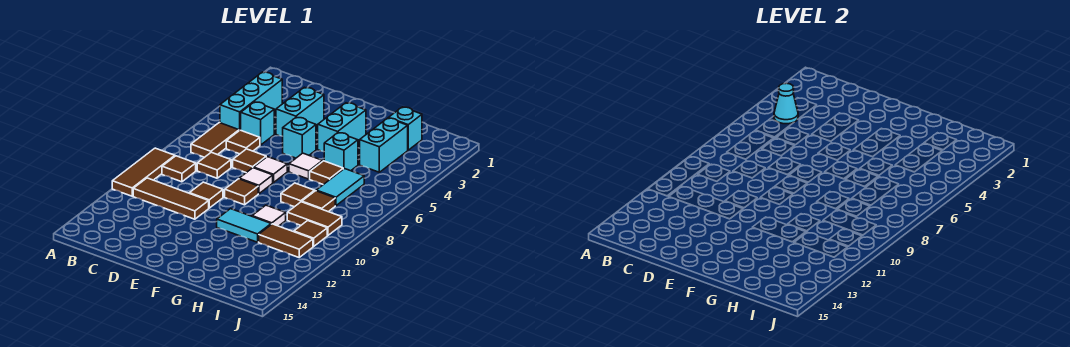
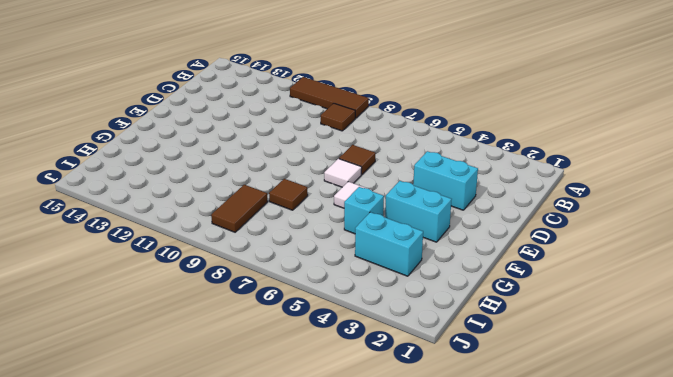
none -> cyan brick B3:B5 level 1
none -> brown tile B6:B7 level 1
none -> brown tile B11:D11 level 1
none -> cyan brick C5 level 1

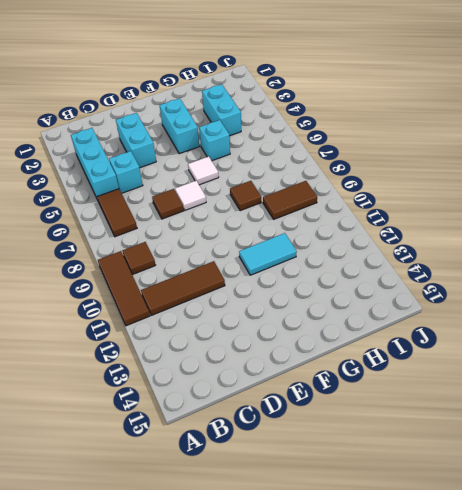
none -> brown tile C6 level 1
none -> brown tile C8 level 1
none -> brown tile D10 level 1
none -> cyan brick E5 level 1

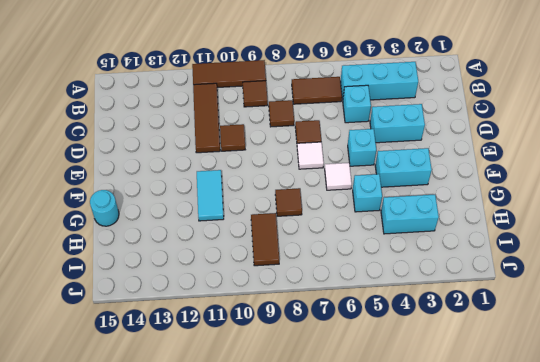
cyan round brick G15 level 1 -> none
none -> brown tile C6 level 1
none -> white tile E8 level 1
none -> brown tile E9 level 1
none -> brown tile G6 level 1

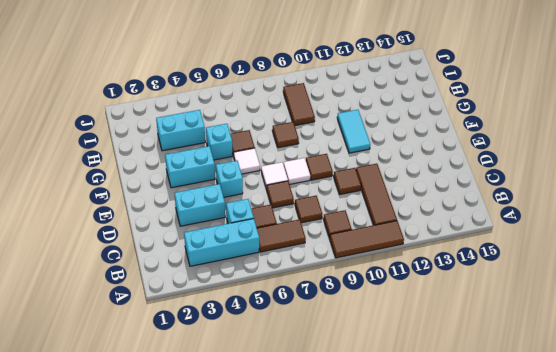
none -> white tile G10 level 1
none -> cyan brick H2 level 1
none -> cyan tile H6:H7 level 1
none -> brown tile H8 level 1

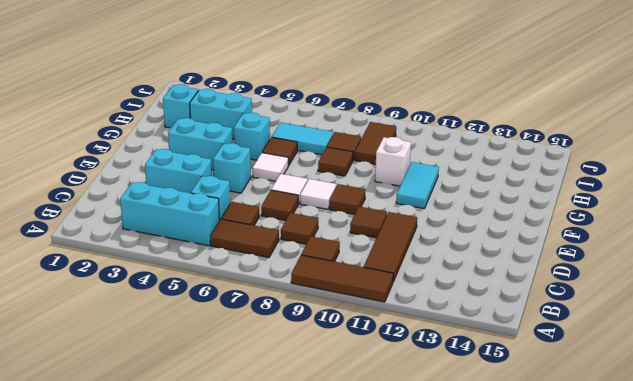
white brick G10 level 1 -> white tile G10 level 1
none -> brown tile H11:I11 level 1
none -> brown tile I10 level 1
none -> cyan cone B4 level 2

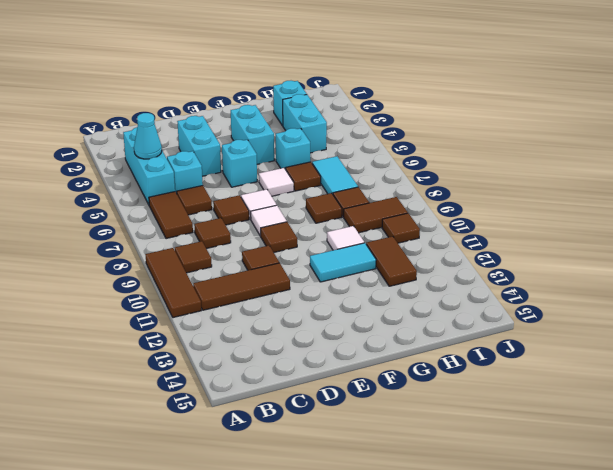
brown tile H11:H12 level 1 -> brown tile H11:I11 level 1

